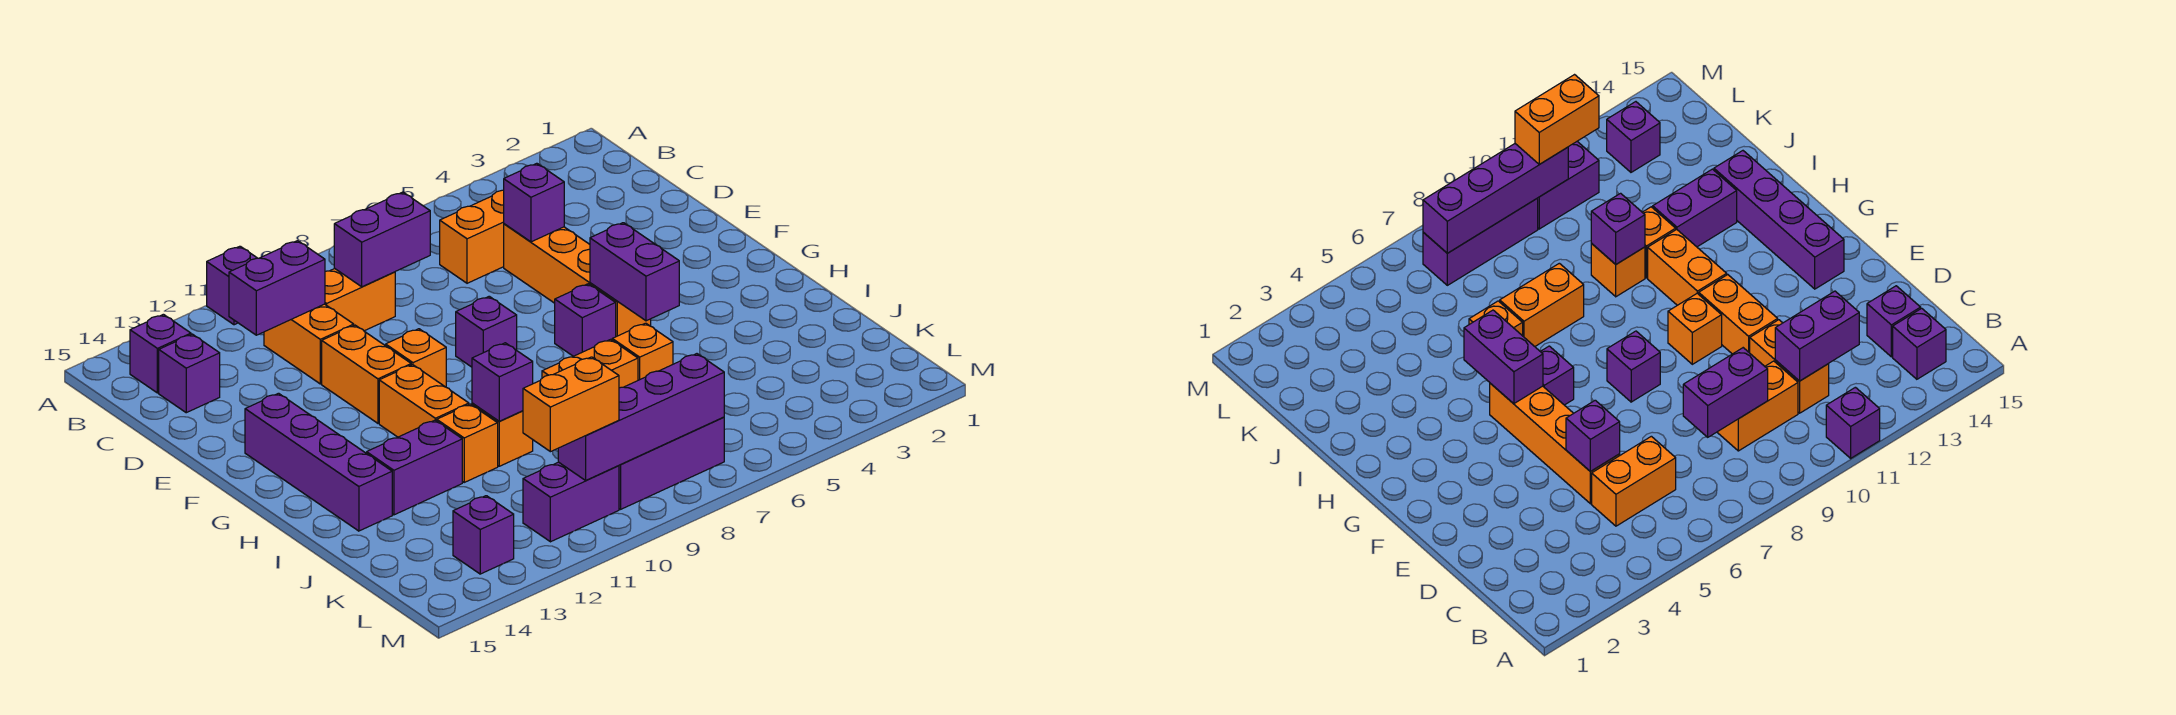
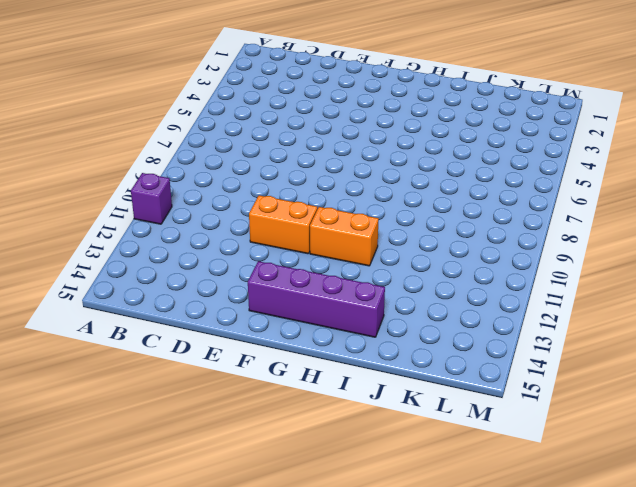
none -> purple brick B14 level 1
none -> orange brick C5:C6 level 1
none -> orange brick C9:C10 level 1

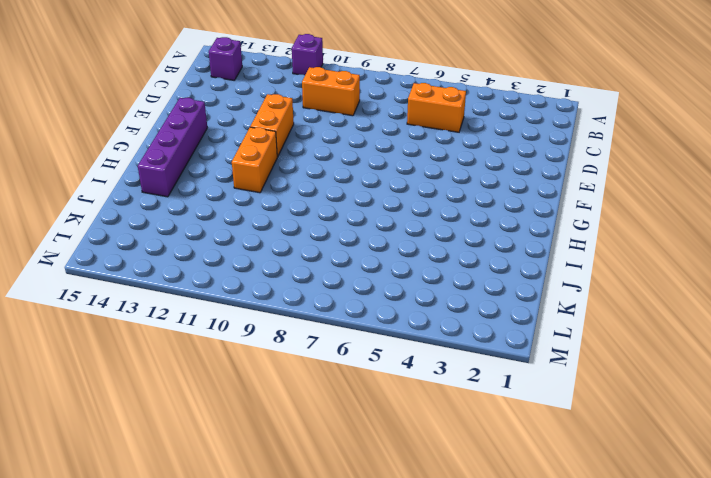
none -> orange brick C11:D11 level 1
none -> purple brick C14 level 1
none -> orange brick D5:G5 level 1

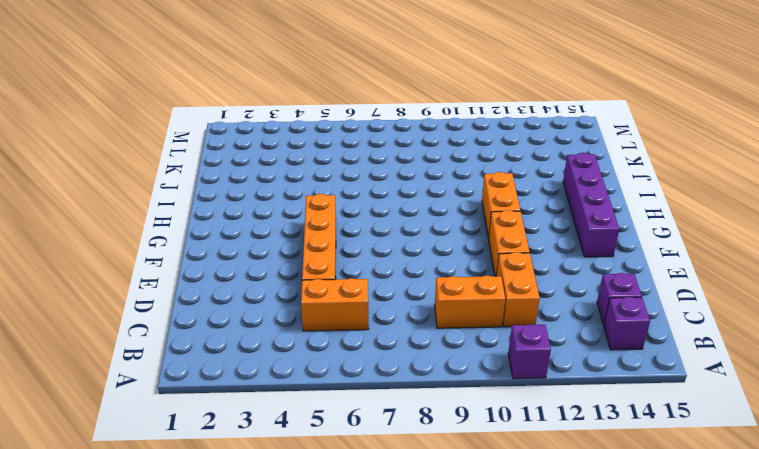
none -> purple brick F8 level 1
none -> orange brick F10 level 1
none -> purple brick G6 level 1

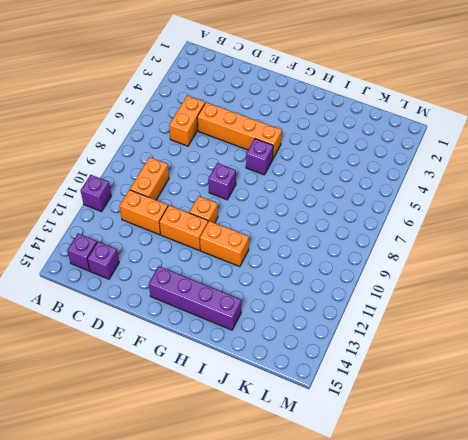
none -> orange brick I6 level 1
none -> orange brick I7:I8 level 1
none -> orange brick I10 level 1

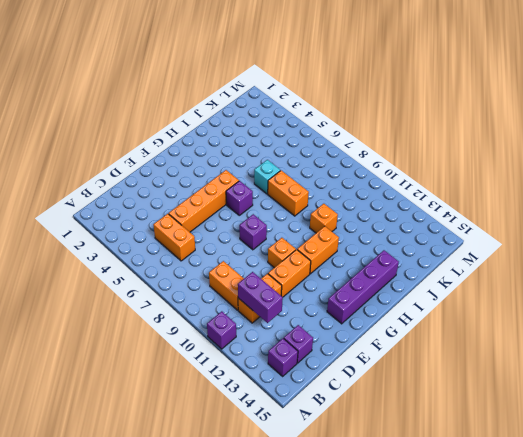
cyan brick I6 level 1 -> orange brick I6 level 1
none -> orange brick I11 level 1
none -> purple brick I12:I13 level 1
none -> purple brick L7:L9 level 1

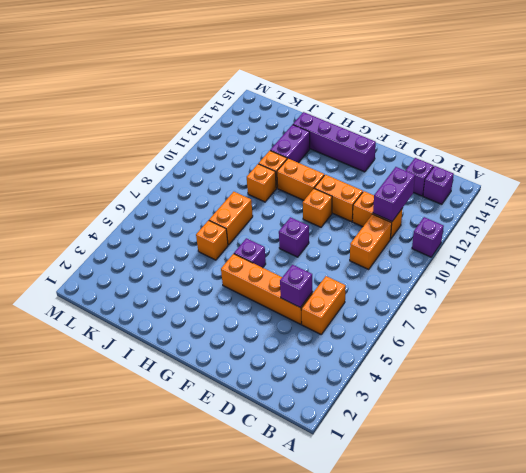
none -> purple brick L7:L9 level 1
none -> purple brick L10:L11 level 1
none -> purple brick L13 level 1

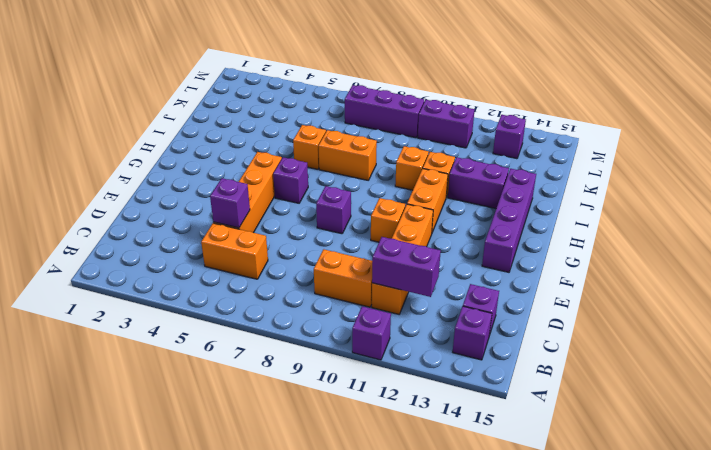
none -> purple brick C8:C9 level 2
none -> purple brick G5:H5 level 2
none -> purple brick I10 level 2

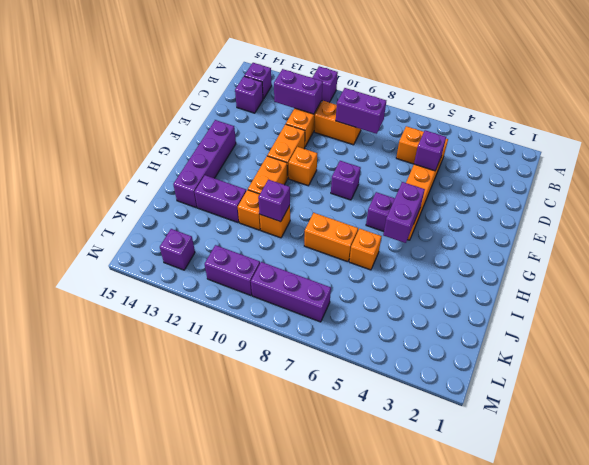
none -> purple brick L7:L10 level 2
none -> orange brick L10:L11 level 3

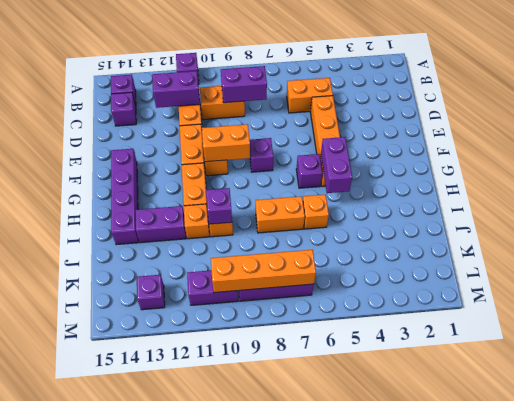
orange brick F9:F10 level 2 -> orange brick L10:L11 level 3
orange brick L7:L10 level 2 -> purple brick L7:L10 level 2
none -> purple brick D5 level 2

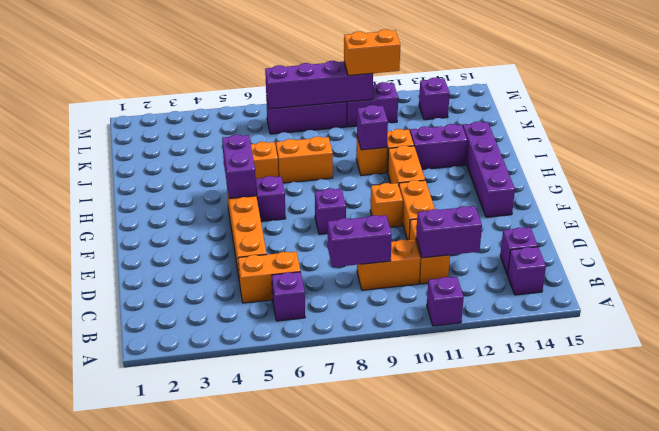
purple brick B6 level 1 -> purple brick D5 level 2

